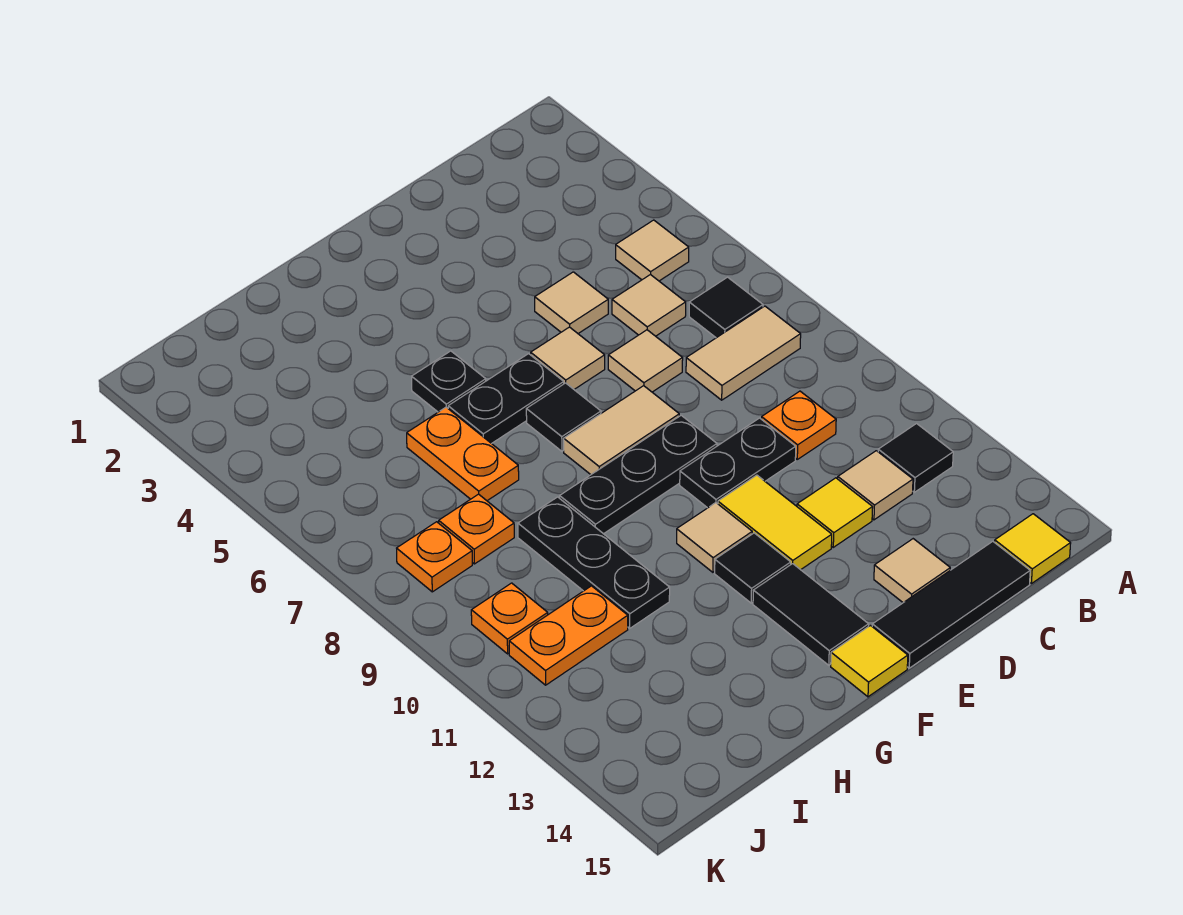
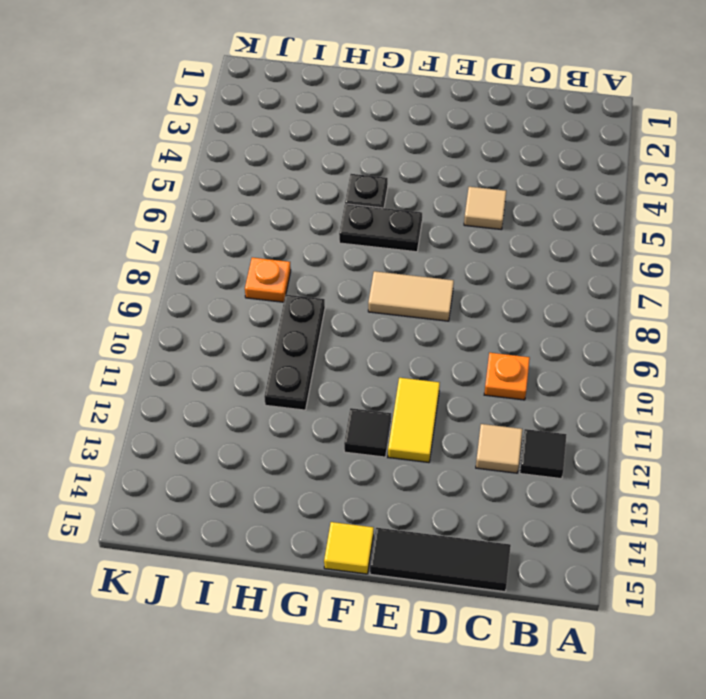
none -> tan tile B5 level 1
none -> black tile B7 level 1
none -> tan tile B8:C8 level 1
none -> yellow tile B15 level 1

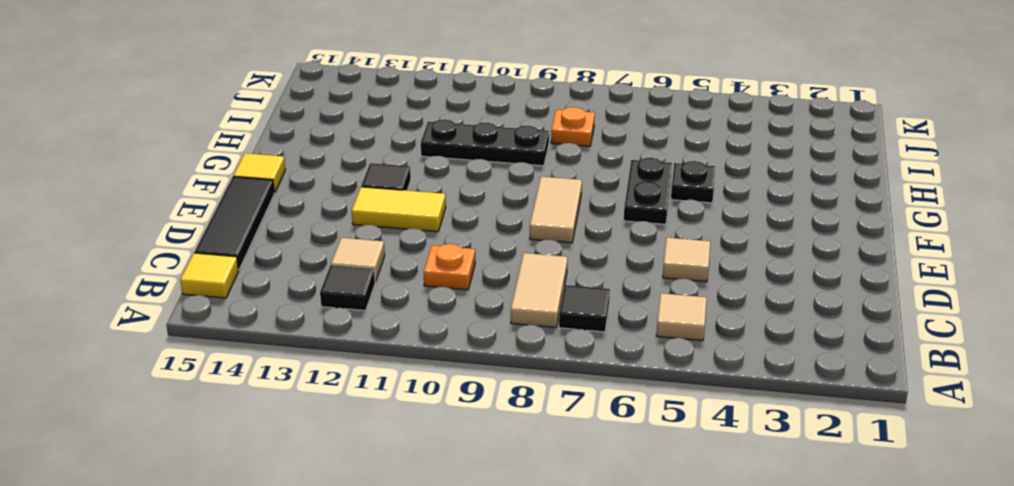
none -> tan tile C6 level 1
none -> tan tile D7 level 1
none -> black plate D10:E10 level 1
none -> yellow tile D12 level 1

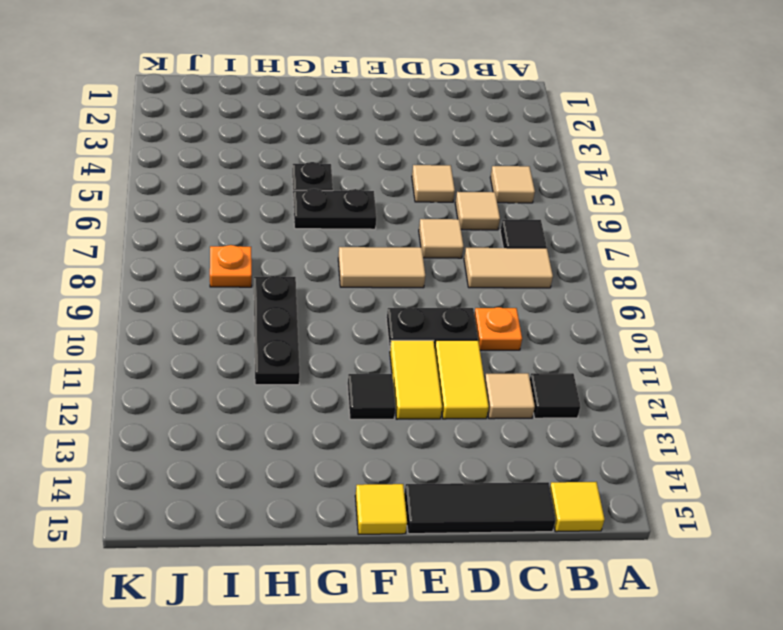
yellow tile D11:D12 level 1 -> yellow tile D12 level 1
none -> tan tile D14 level 1
none -> tan tile E6 level 1
none -> black plate E9:G9 level 1
none -> black tile F7 level 1

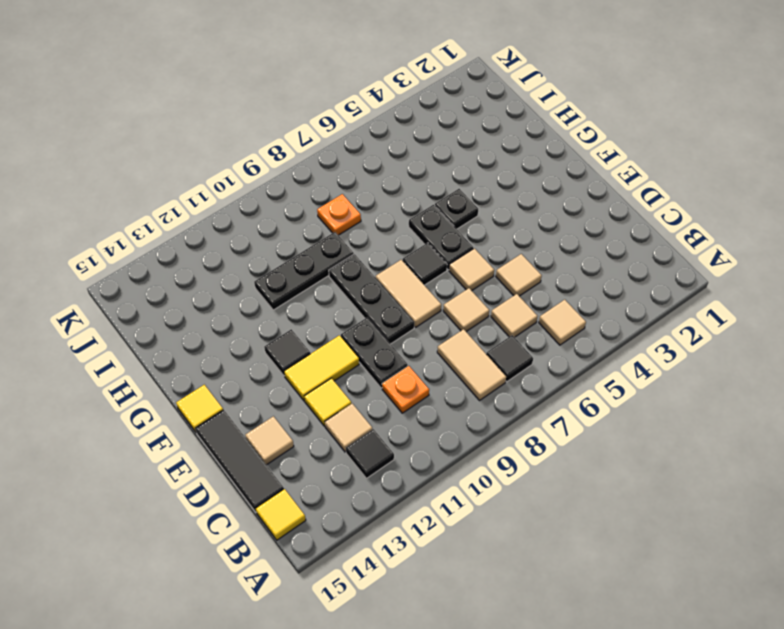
none -> tan tile F11 level 1
none -> black tile F13:F14 level 1
none -> orange plate H6:H7 level 1
none -> orange plate I11:J11 level 1

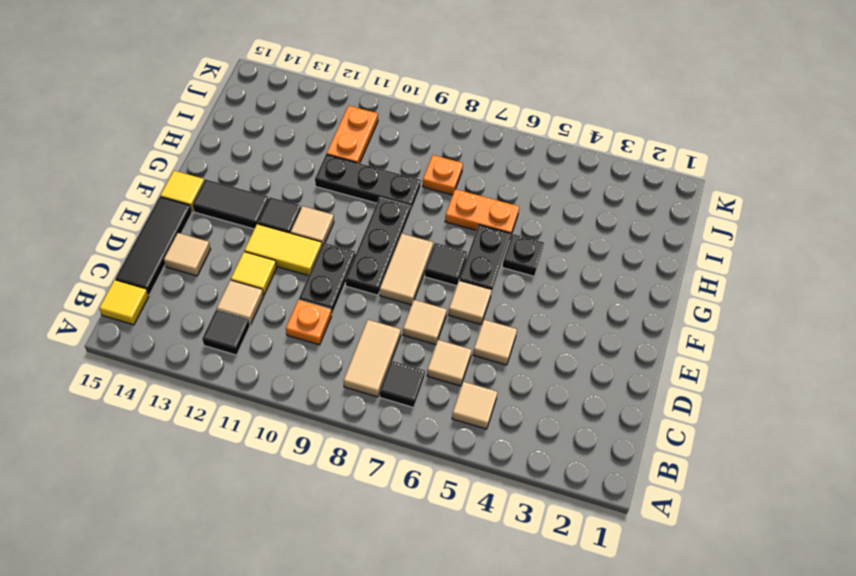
none -> orange plate J8 level 1
none -> orange plate J10 level 1

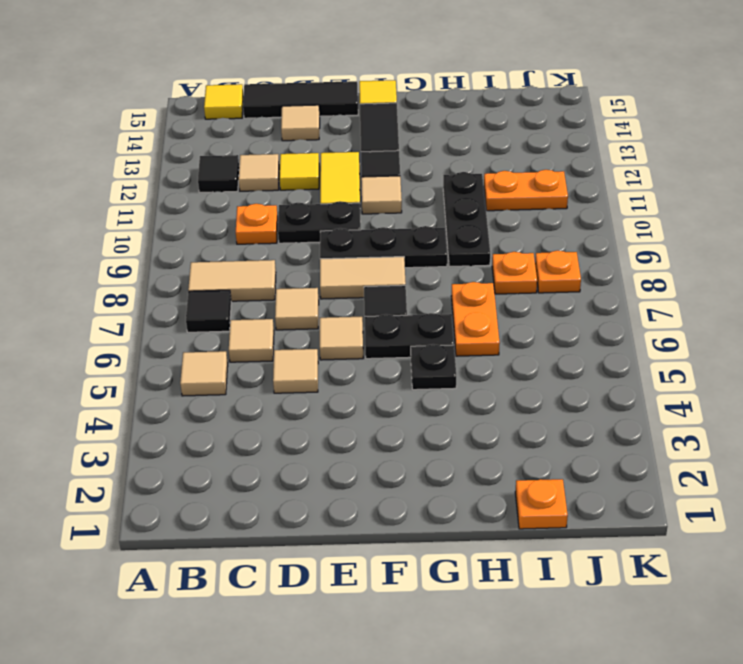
orange plate I1 level 1 -> orange plate J10 level 1

